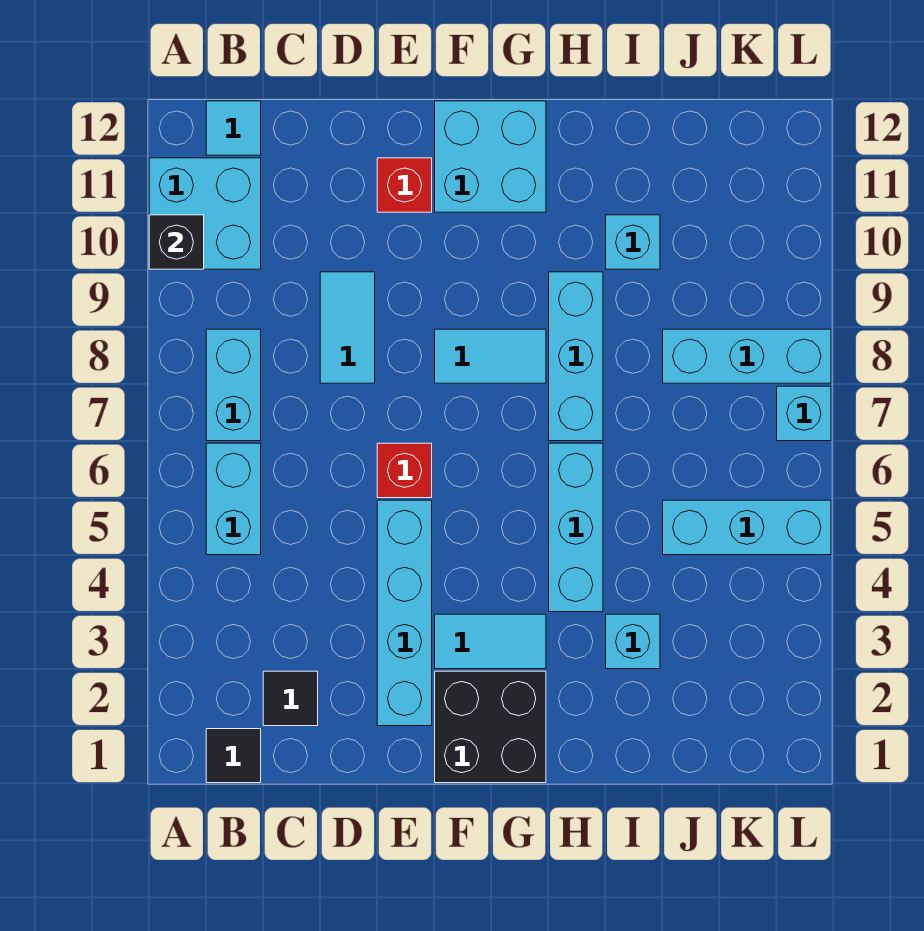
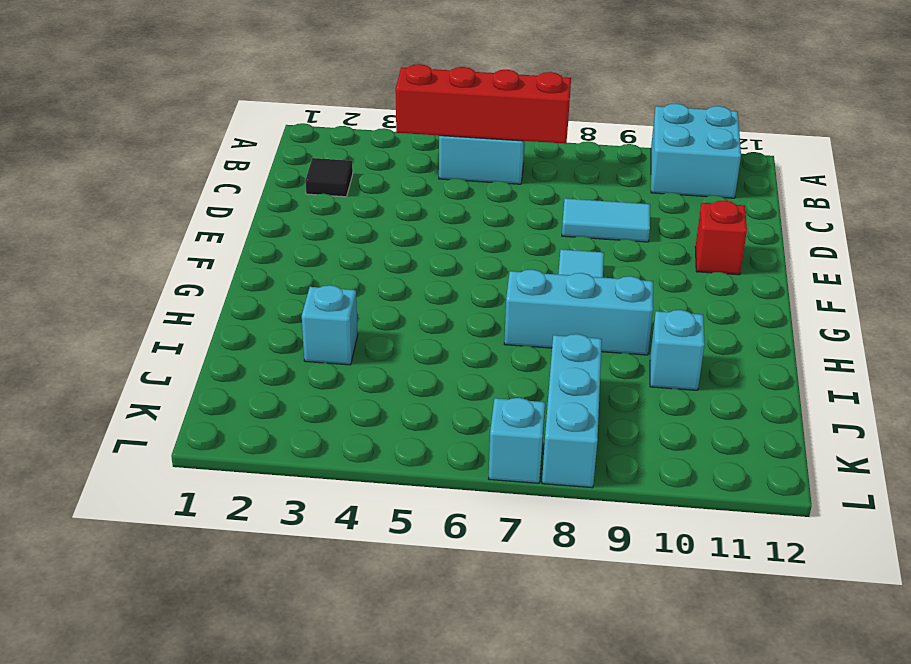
red brick B4:B7 level 2 -> none
none -> black tile B1 level 1
none -> cyan brick B7:B8 level 1
none -> cyan tile B12 level 1

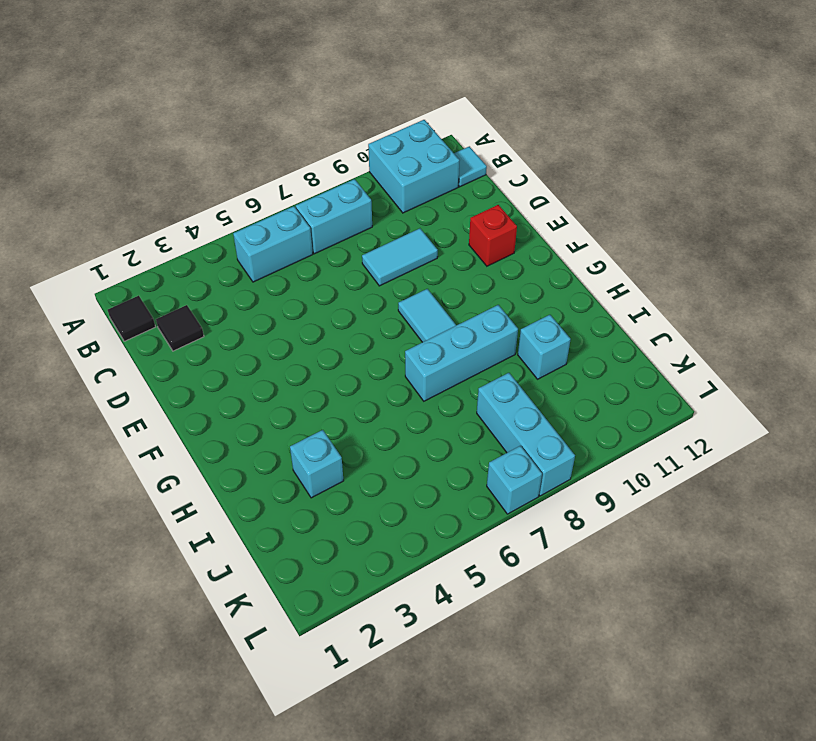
none -> cyan brick E2:E5 level 1
none -> red brick E6 level 1
none -> black brick F1:G2 level 1

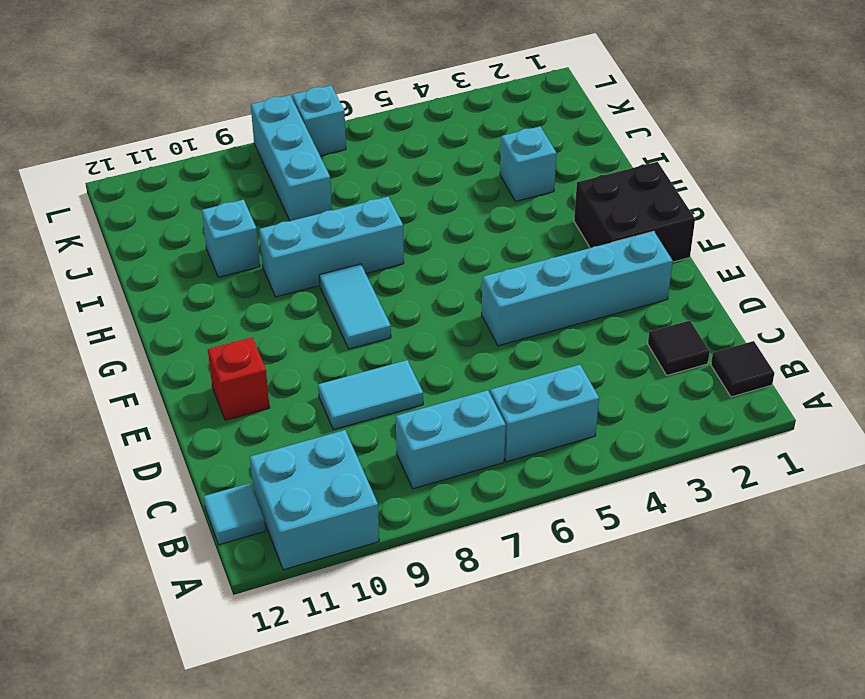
none -> red brick E6 level 1
none -> cyan tile F3:G3 level 1
none -> cyan brick F11:G12 level 1

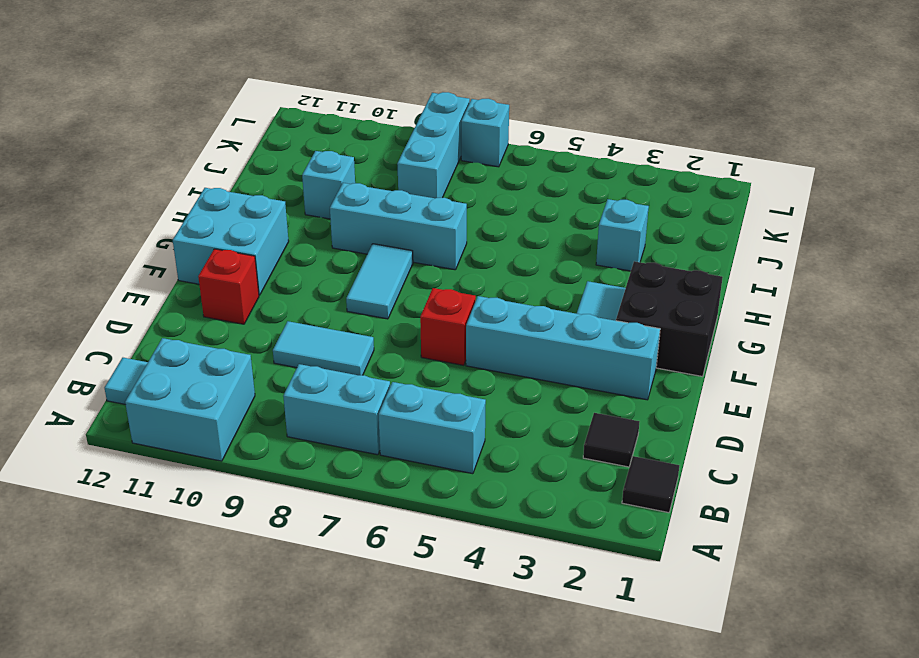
none -> cyan brick H4:H6 level 1
none -> cyan brick J5:L5 level 1
none -> black brick A10 level 2

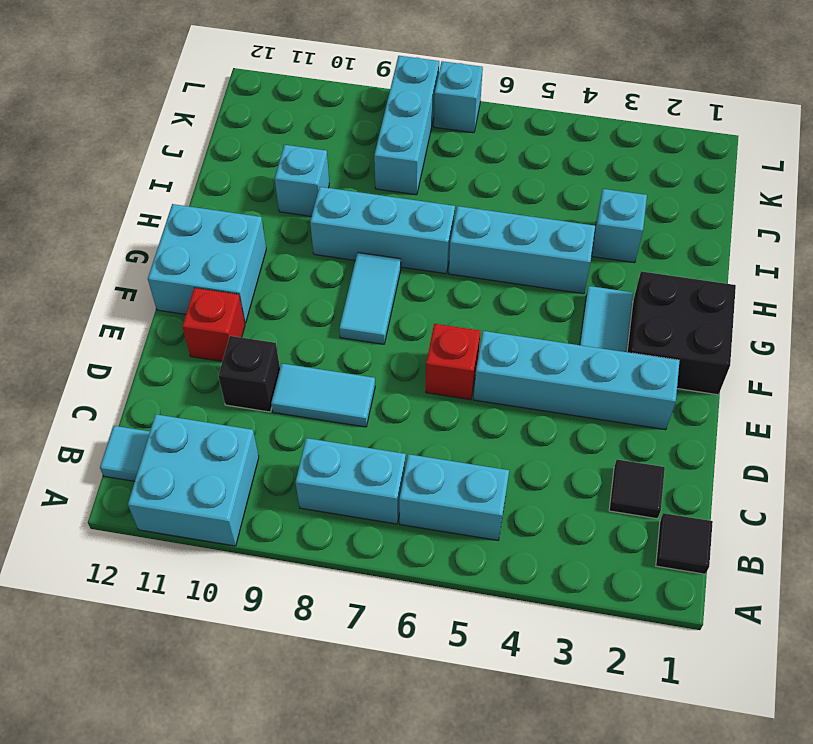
black brick D10 level 1 -> black brick A10 level 2
none -> cyan brick J5:L5 level 1

